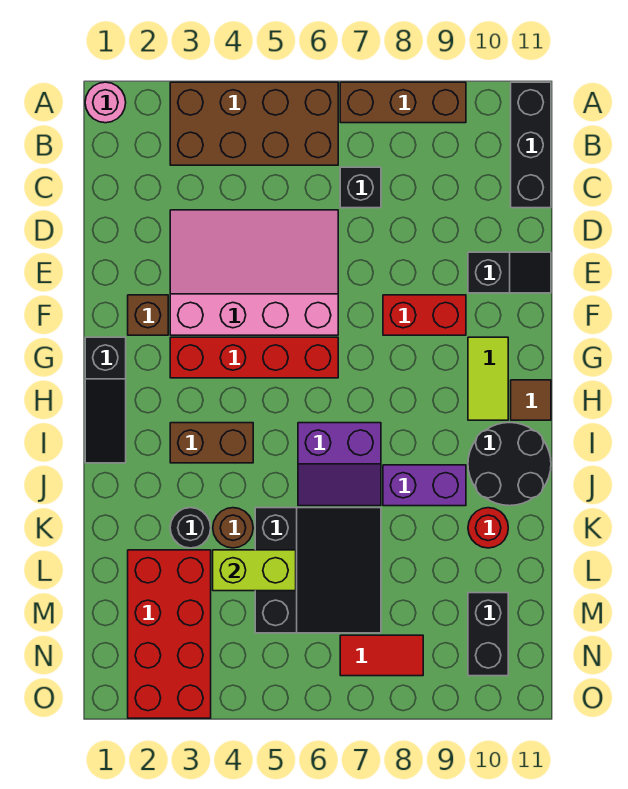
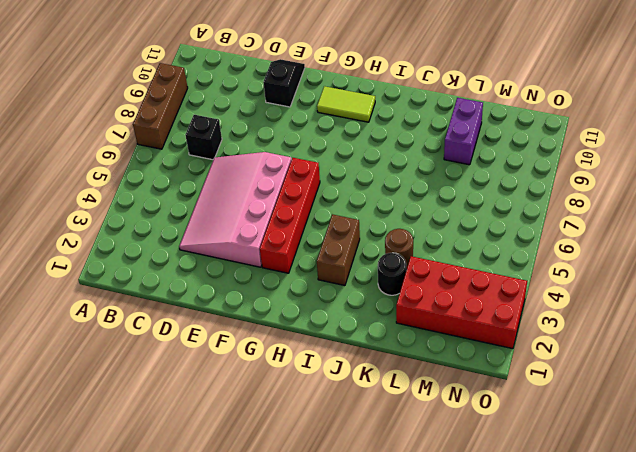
purple brick L9:L10 level 1 -> purple brick J8:J9 level 1
none -> pink round brick A1 level 1
none -> brown brick A3:B6 level 1
none -> black brick A11:C11 level 1

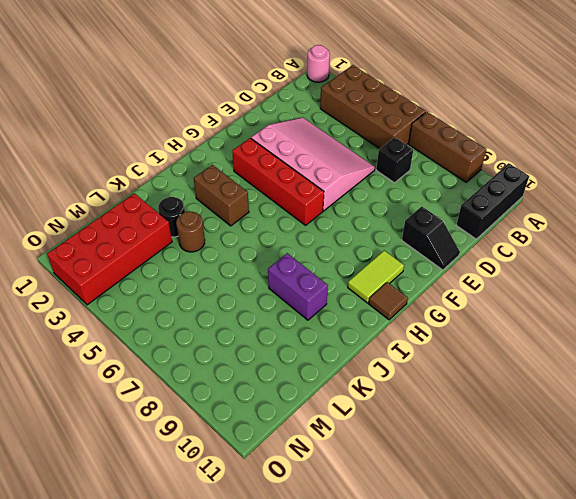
none -> brown brick F2 level 1
none -> red brick F8:F9 level 1
none -> black slope G1:I1 level 1 top G

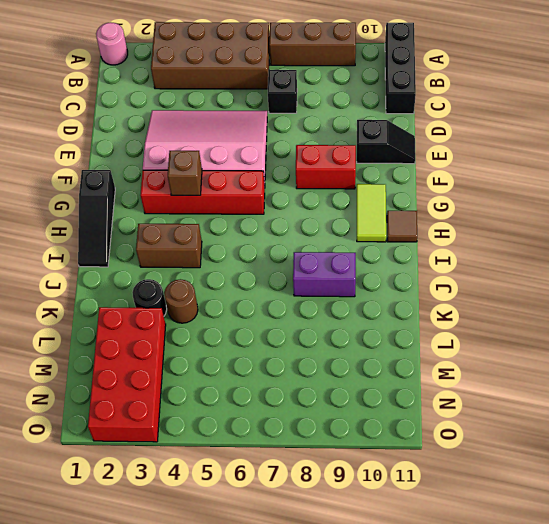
brown brick G4 level 2 -> brown brick F2 level 1
none -> purple slope I6:J7 level 1 top I
none -> black round brick I10:J11 level 1
none -> black slope K5:M7 level 1 top 5

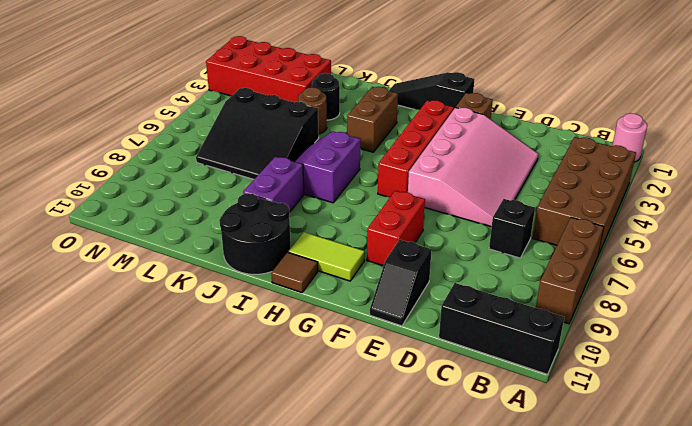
none -> red round brick K10 level 1
none -> black brick M10:N10 level 1
none -> red tile N7:N8 level 1

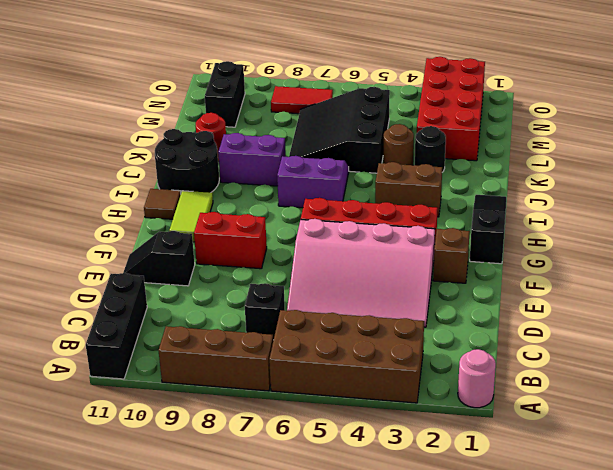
none -> lime brick L4:L5 level 2

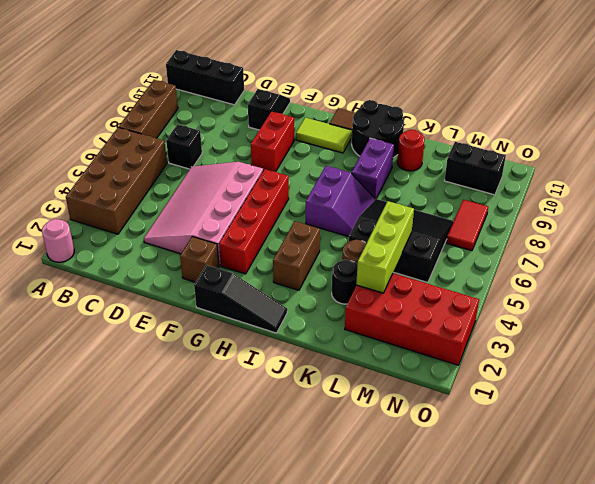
lime brick L3:L5 level 2 -> lime brick L4:L5 level 2

